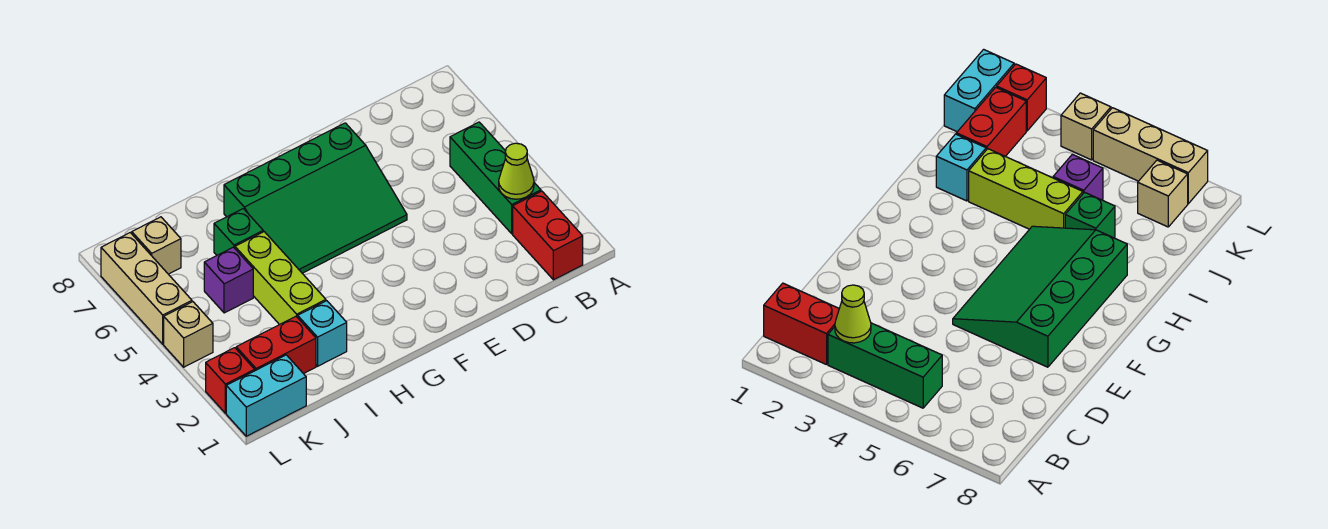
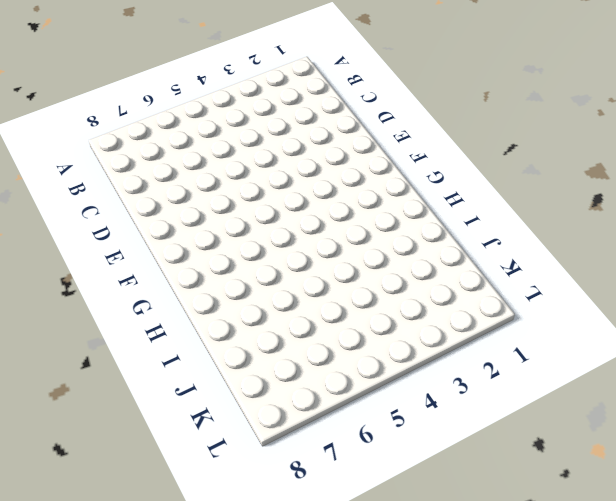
none -> red brick B1:B2 level 1
none -> green brick B3:B5 level 1
none -> green slope E5:H7 level 1 top 7

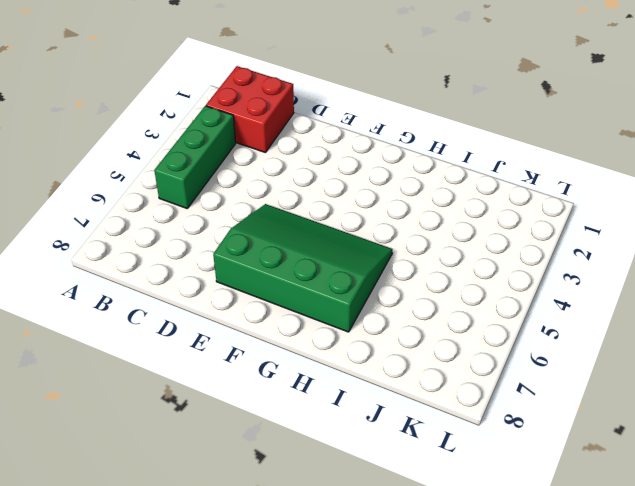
red brick B1:C2 level 1 -> red brick B1:B2 level 1
none -> cyan brick I2 level 1
none -> lime brick I3:I5 level 1
none -> green brick I6 level 1

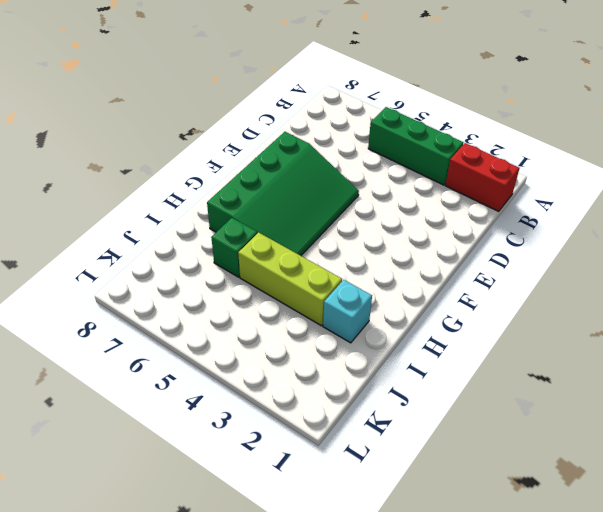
none -> red brick J2:K2 level 1
none -> purple brick J5 level 1
none -> cyan brick K1:L1 level 1

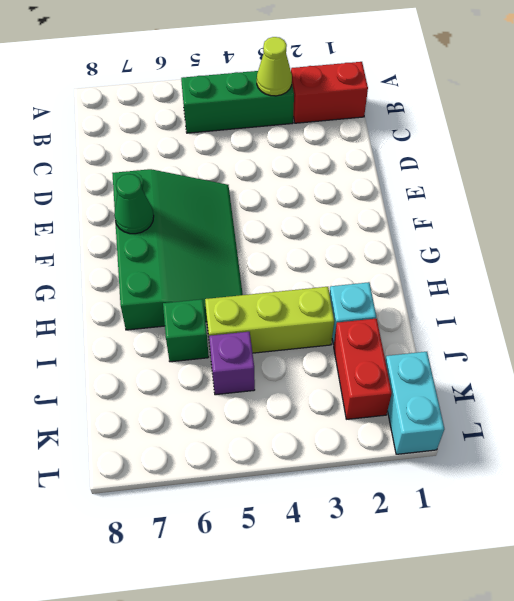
green cone F7 level 2 -> none
none -> tan brick K7 level 1
none -> red brick L2 level 1
none -> tan brick L4 level 1

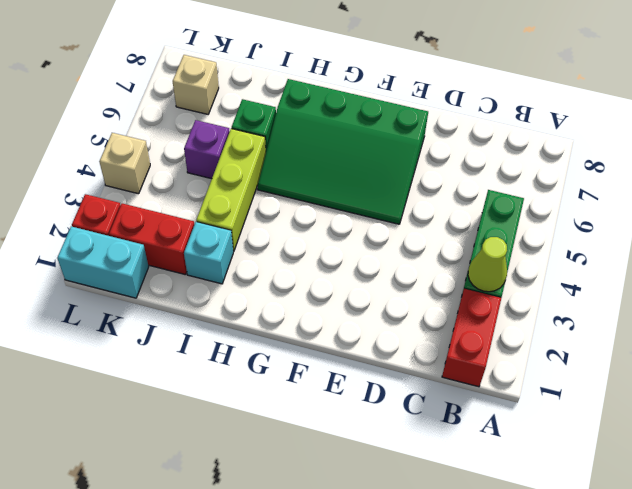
none -> tan brick L5:L7 level 1

